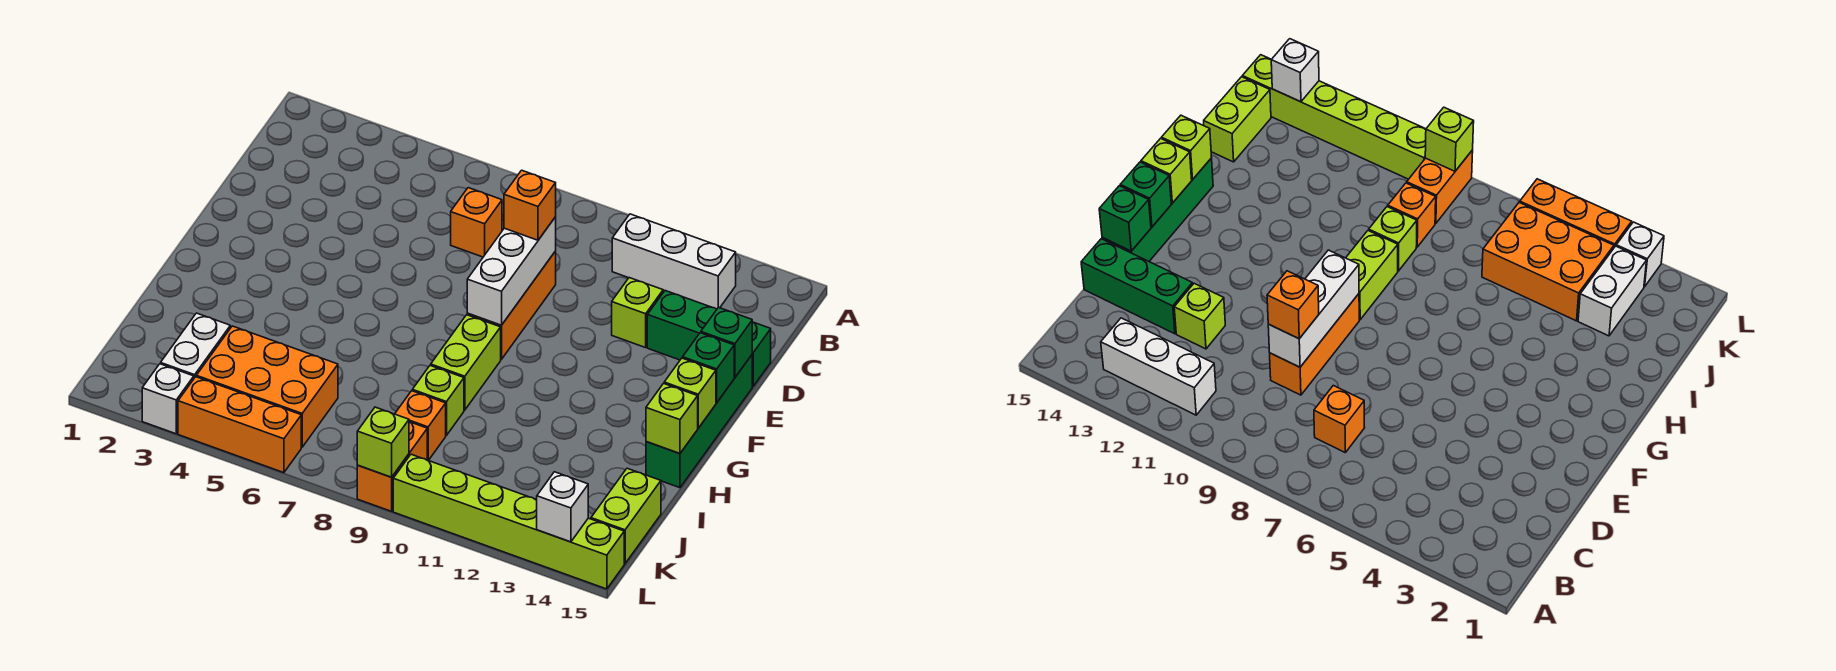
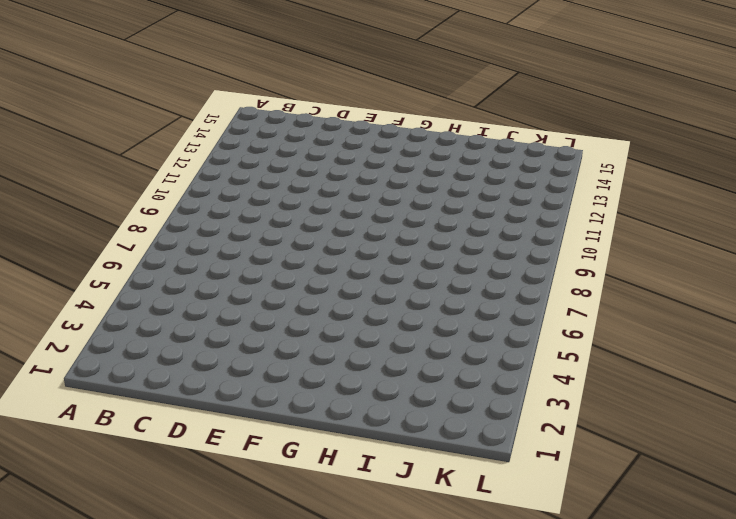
none -> white brick B11:B13 level 1
none -> orange brick C7 level 1
none -> orange brick D9:F9 level 1

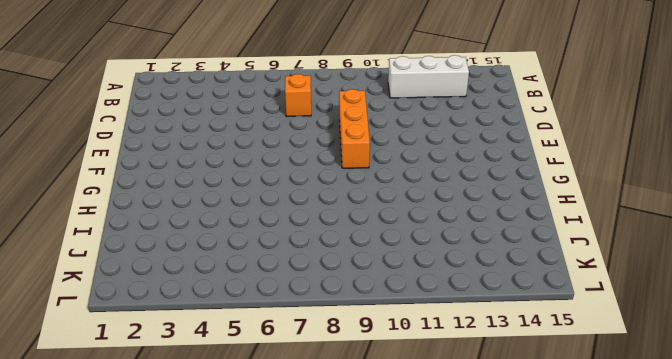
none -> lime brick D12 level 1
none -> green brick D13:D15 level 1
none -> green brick E15:H15 level 1

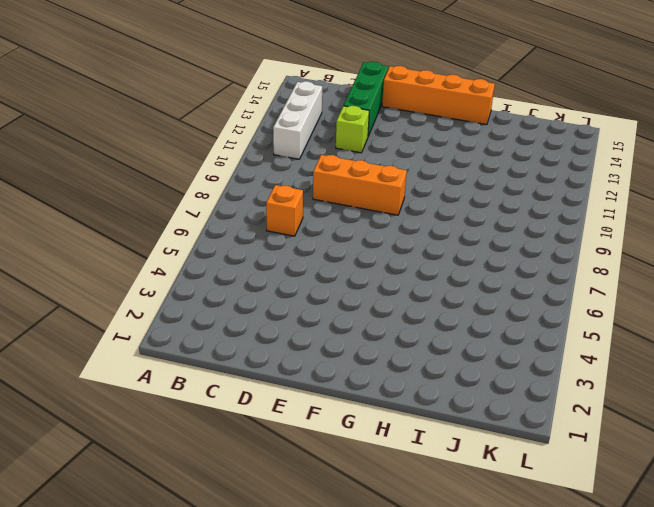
orange brick E15:H15 level 1 -> green brick E15:H15 level 1
none -> lime brick G9:H9 level 1
none -> lime brick I9 level 1
none -> white brick J3:K3 level 1

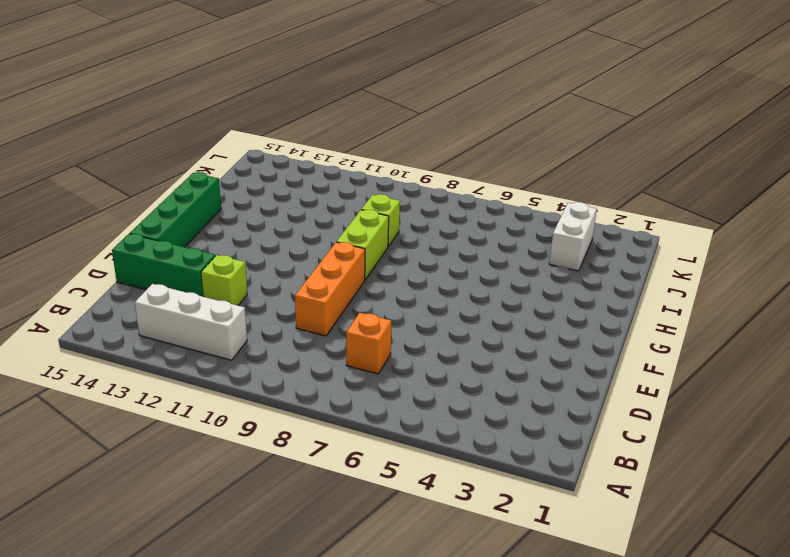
none -> orange brick J4:K6 level 1
none -> orange brick J9 level 1
none -> lime brick J15:K15 level 1

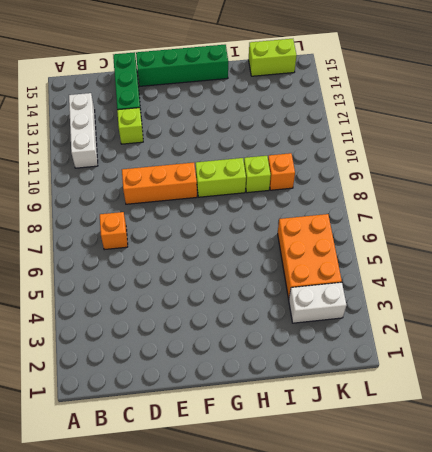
none -> orange brick K9:L9 level 1
none -> white brick L3 level 1
none -> orange brick L4:L6 level 1

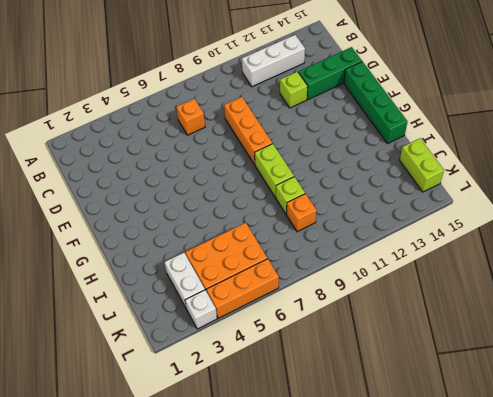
none -> orange brick K9:L9 level 1
none -> lime brick L10:L15 level 1
none -> white brick D9:F9 level 2

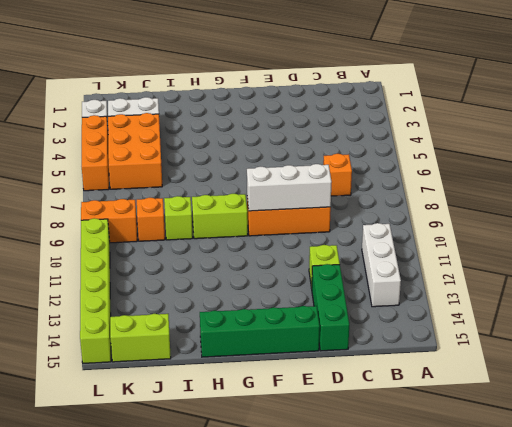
none -> green brick E15 level 2
none -> green brick F15 level 2
none -> lime brick G15 level 2

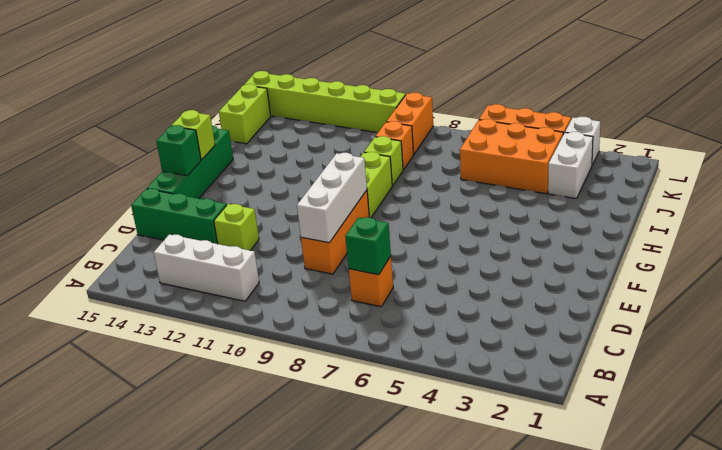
green brick C7 level 2 -> green brick E15 level 2
none -> lime brick H15 level 2
none -> lime brick L9 level 2
none -> white brick L14 level 2

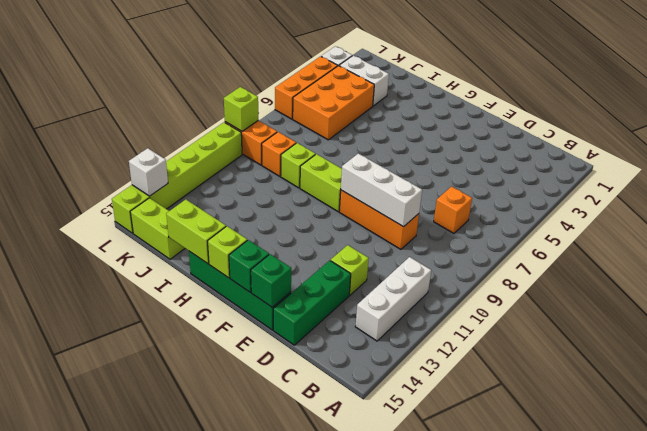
lime brick H15:I15 level 2 -> lime brick H15 level 2
none -> orange brick D9 level 3

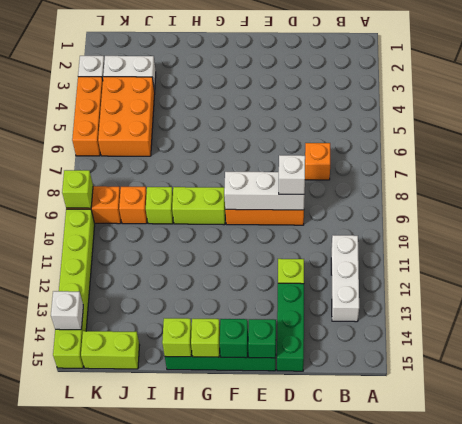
white brick D9 level 3 -> orange brick D9 level 3

